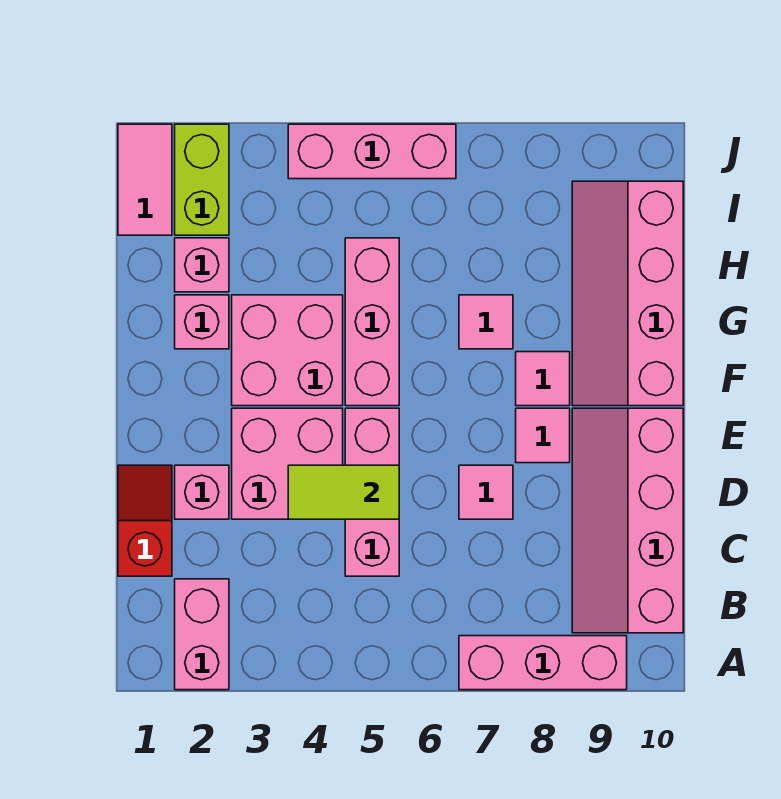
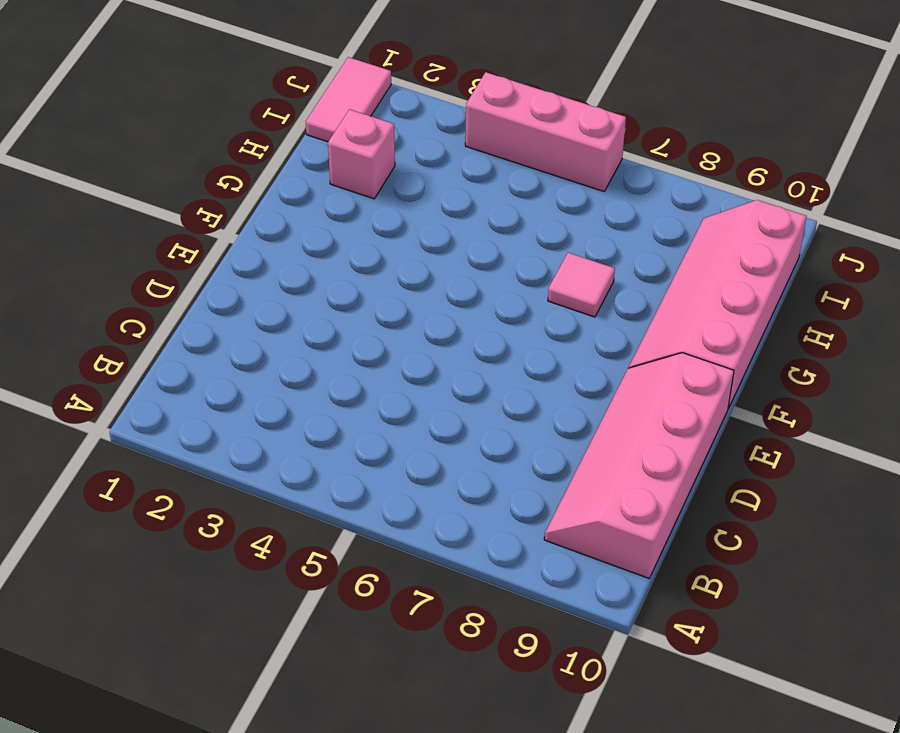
none -> pink brick A2:B2 level 1
none -> pink brick A7:A9 level 1
none -> red slope C1:D1 level 1 top C

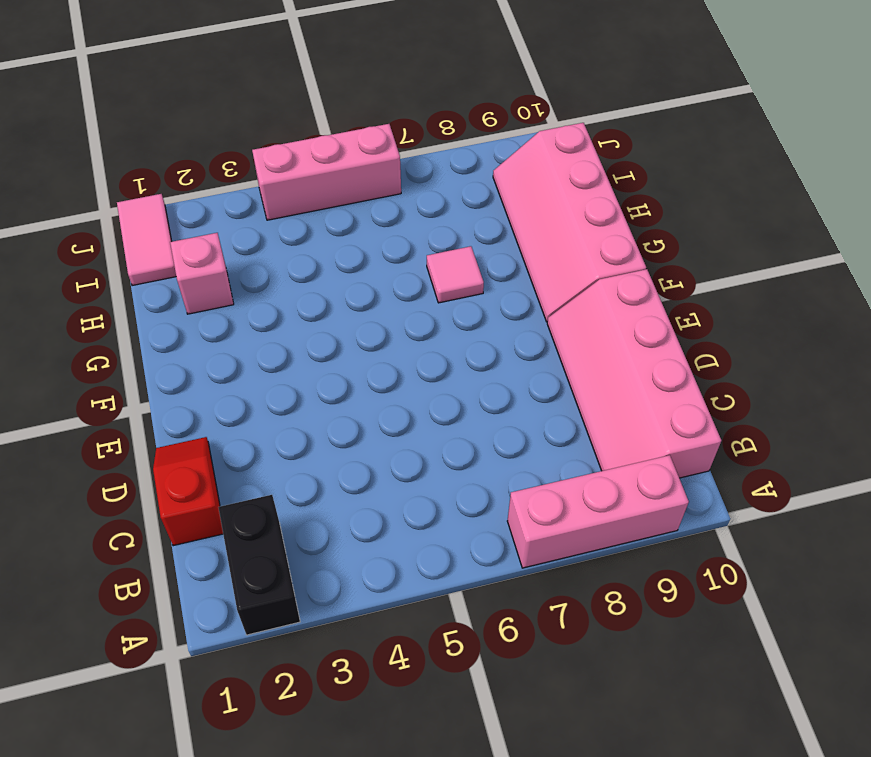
black brick A2:B2 level 1 -> pink brick A2:B2 level 1
none -> pink brick C5:E5 level 1
none -> pink brick D2 level 1
none -> pink brick D3:E4 level 1

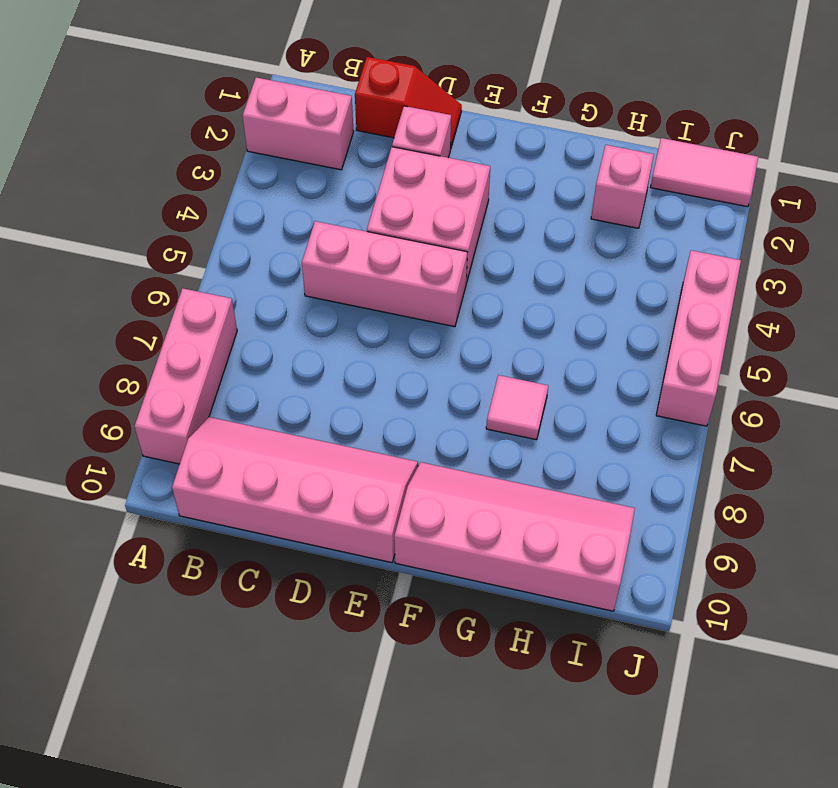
none -> pink tile D7 level 1
none -> pink tile E8 level 1
none -> pink brick F3:G4 level 1

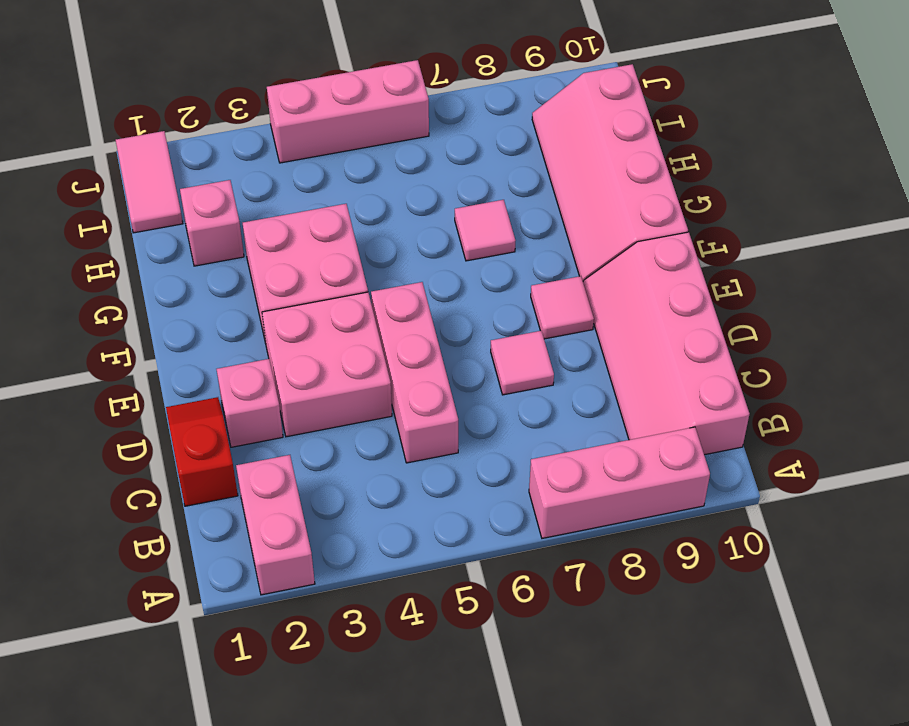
none -> pink brick F5:H5 level 1
none -> pink tile F8 level 1
none -> pink brick G2 level 1

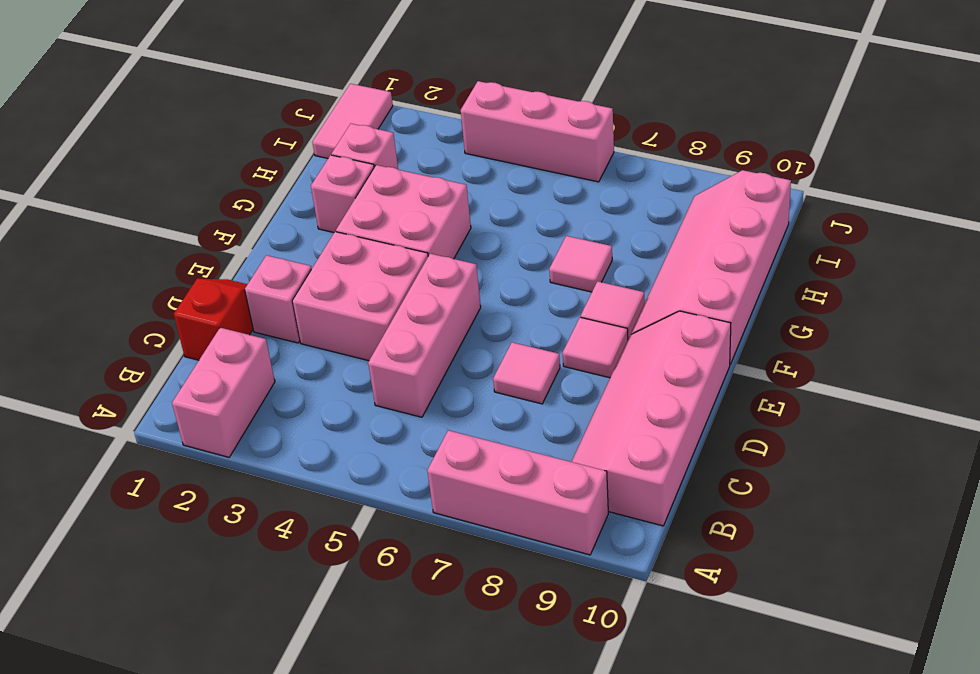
none -> pink brick F5:H5 level 1
none -> lime brick I2:J2 level 1
none -> lime tile D4:D5 level 2

